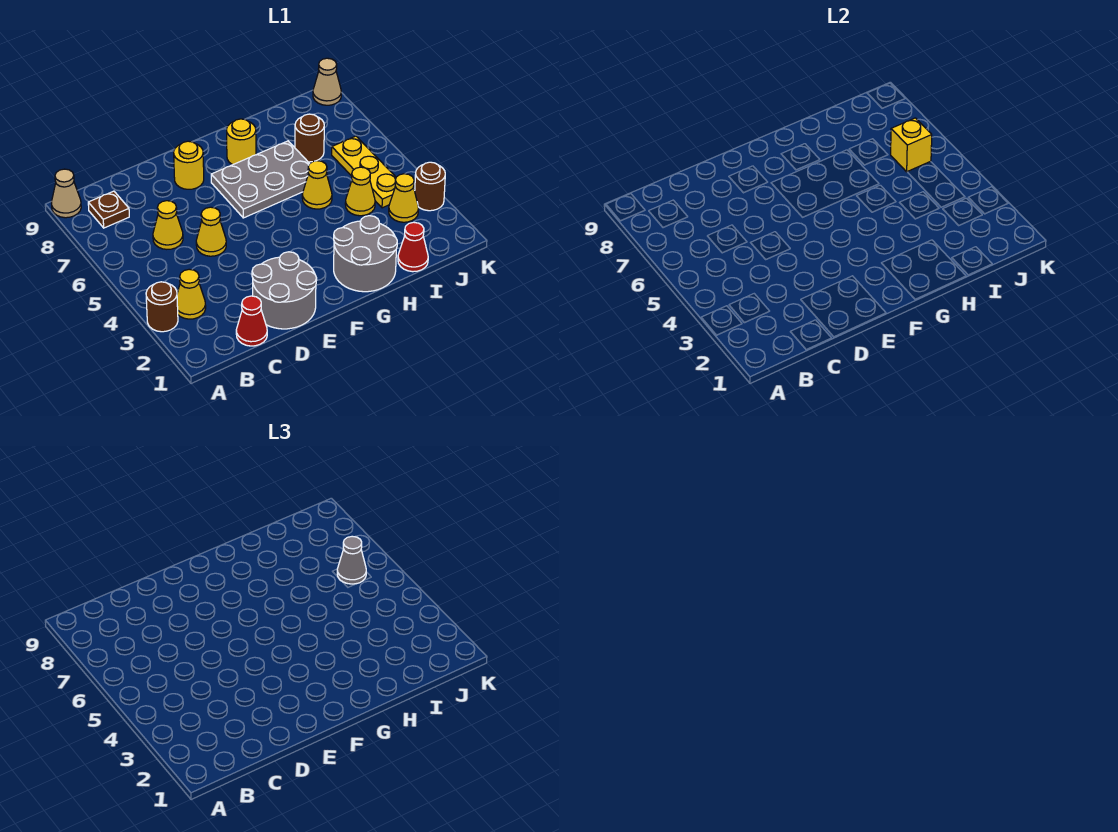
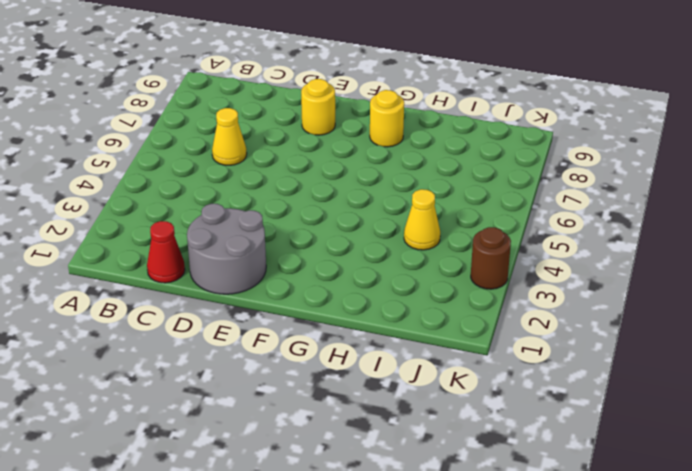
none -> brown round brick A3 level 1
none -> tan cone A9 level 1
none -> yellow cone B3 level 1

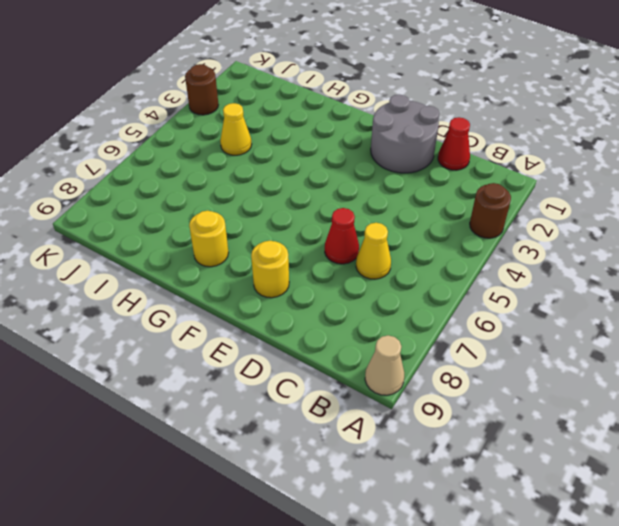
red cone D6 level 1 -> red cone I1 level 1
none -> yellow cone B3 level 1
none -> brown plate B8 level 1
none -> yellow cone D5 level 1

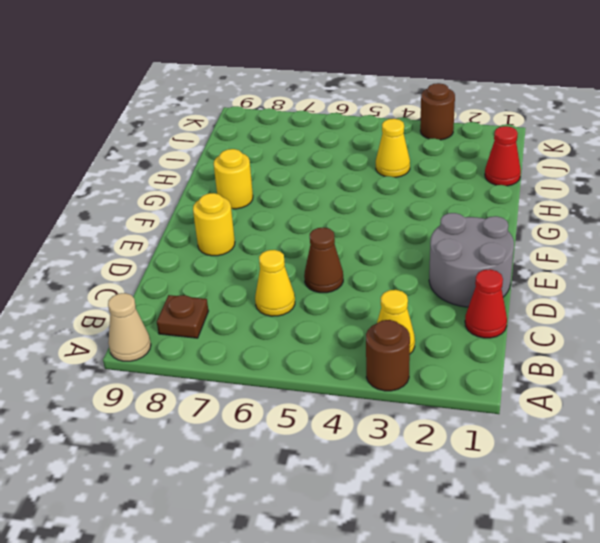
brown cone D5 level 1 -> yellow cone D5 level 1
none -> grey plate F6:H7 level 1
none -> grey round brick G1:H2 level 1
none -> yellow cone H5 level 1

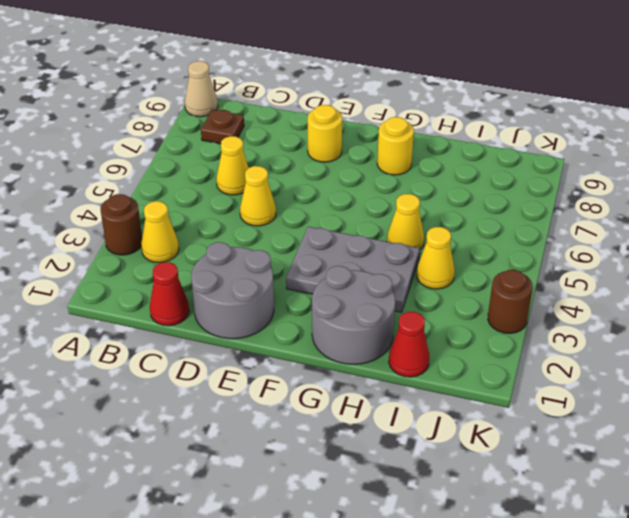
grey plate F3:H4 level 1 -> grey plate F6:H7 level 1
none -> brown round brick I7 level 1
none -> yellow cone J3 level 1
none -> yellow plate J4:J6 level 1

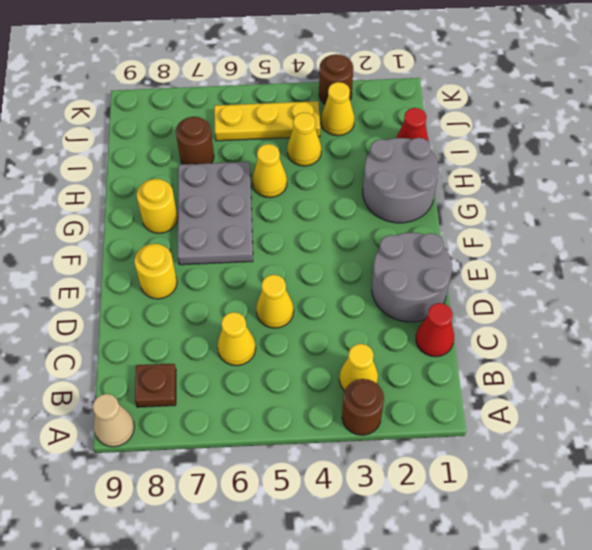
none -> tan cone K9 level 1
none -> yellow brick J6 level 2
none -> grey cone J6 level 3

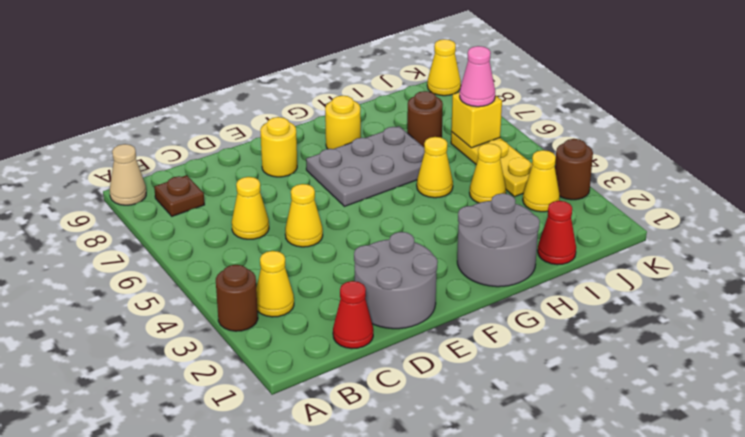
pink cone J6 level 3 -> grey cone J6 level 3
yellow cone K9 level 1 -> tan cone K9 level 1

